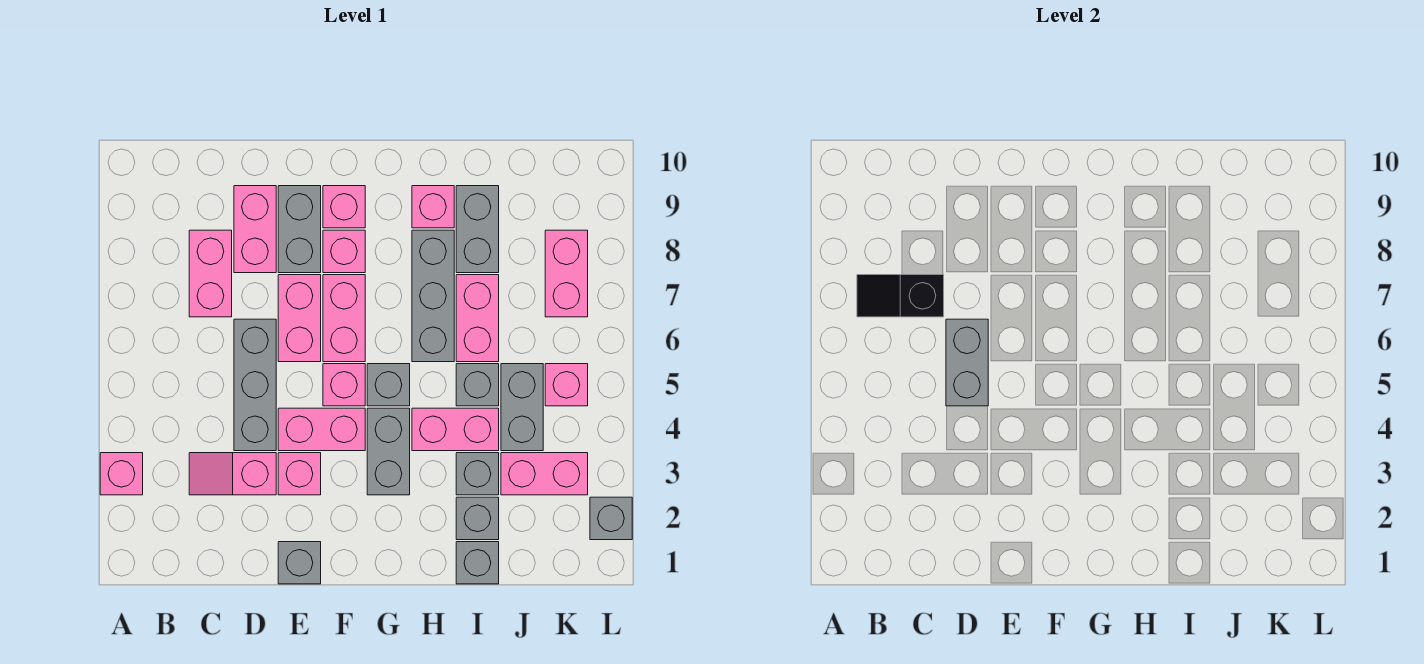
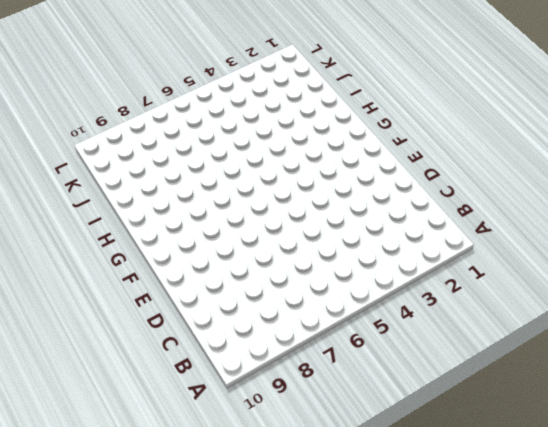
none -> pink brick A3 level 1
none -> pink slope C3:D3 level 1 top D
none -> pink brick C7:C8 level 1
none -> grey brick D4:D6 level 1

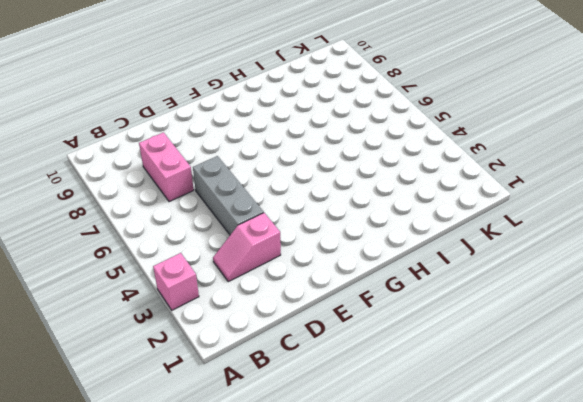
none -> pink brick D8:D9 level 1
none -> grey brick E1 level 1
none -> pink brick E3 level 1
none -> pink brick E4:F4 level 1

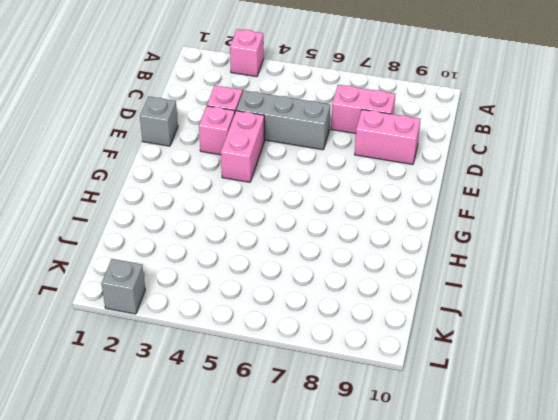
none -> pink brick E6:E7 level 1
none -> grey brick E8:E9 level 1
none -> pink brick F5 level 1
none -> pink brick F6:F7 level 1

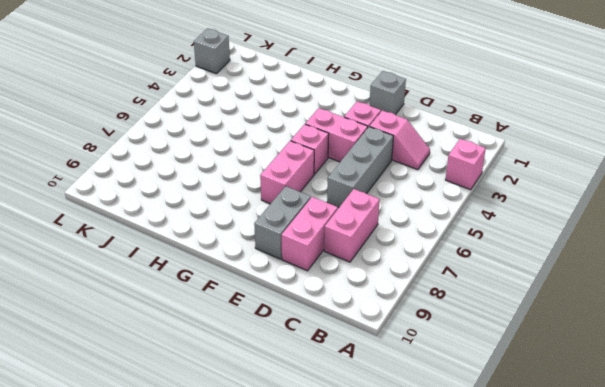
none -> pink brick E6:E7 level 1
none -> pink brick F8 level 1
none -> pink brick F9 level 1
none -> grey brick G3:G4 level 1

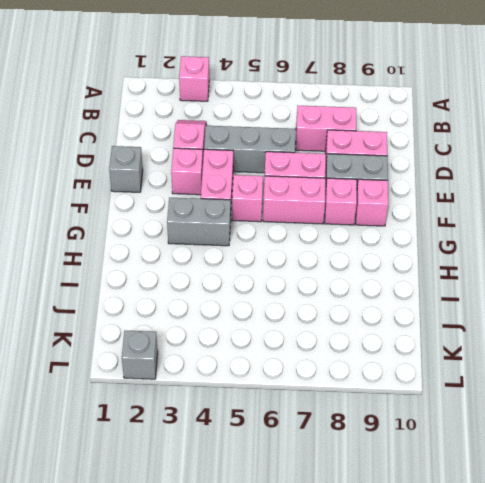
none -> grey brick G5 level 1
none -> pink brick H4:I4 level 1
none -> grey brick H6:H8 level 1
none -> pink brick H9 level 1

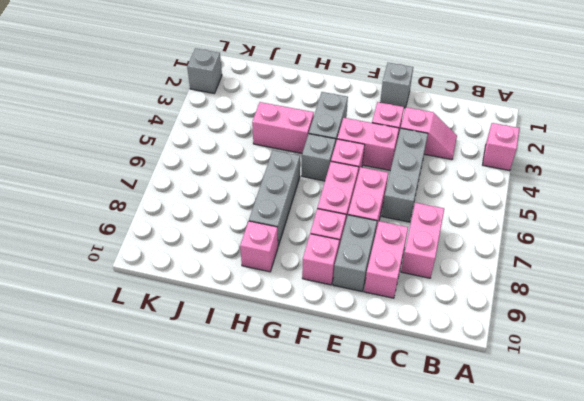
none -> grey brick I1 level 1
none -> grey brick I2 level 1
none -> grey brick I3 level 1
none -> grey brick I5 level 1

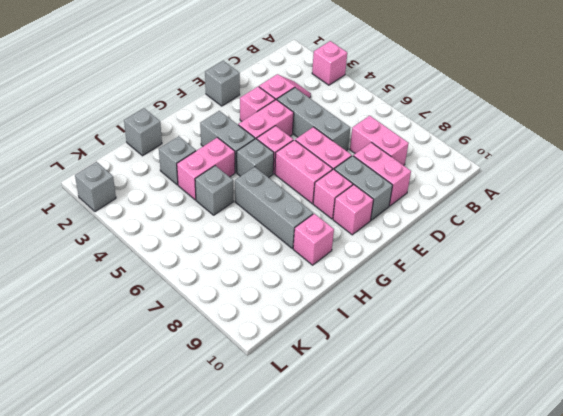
none -> grey brick I2 level 1
none -> pink brick I6:I7 level 1
none -> grey brick I8:I9 level 1
none -> pink brick J3:K3 level 1

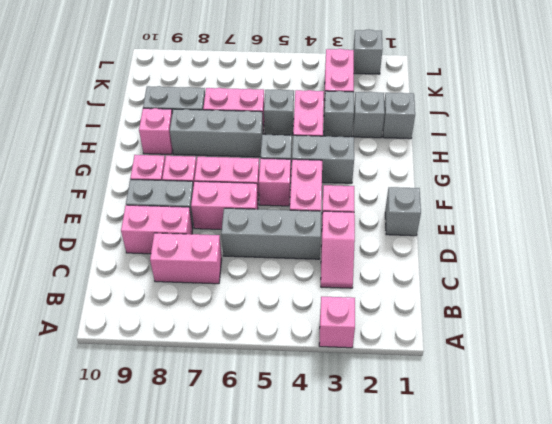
none -> grey brick J4:J5 level 1
none -> pink brick K5 level 1
none -> pink brick K7:K8 level 1
none -> black slope B7:C7 level 2 top C

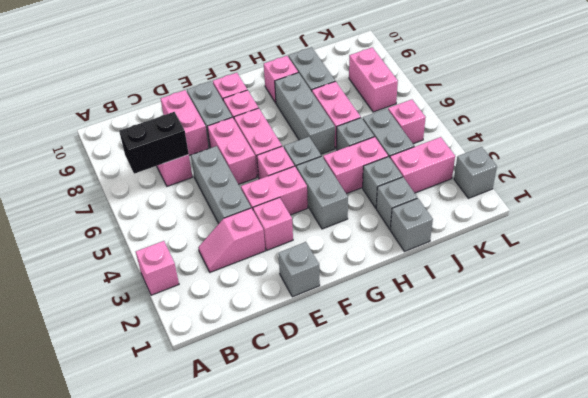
black brick B7:C7 level 2 -> black slope B7:C7 level 2 top C
none -> grey brick D5:D6 level 2

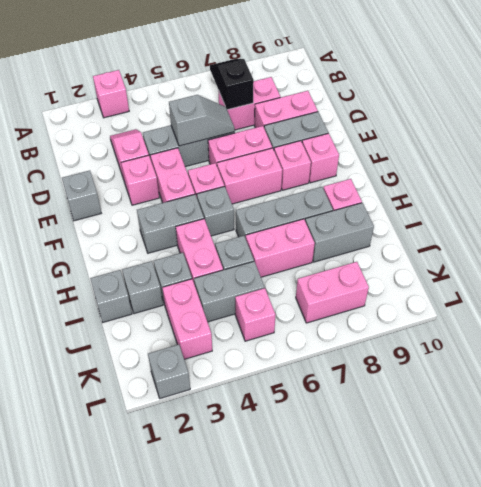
grey slope D5:D6 level 2 top 5 -> grey brick D5:D6 level 2

